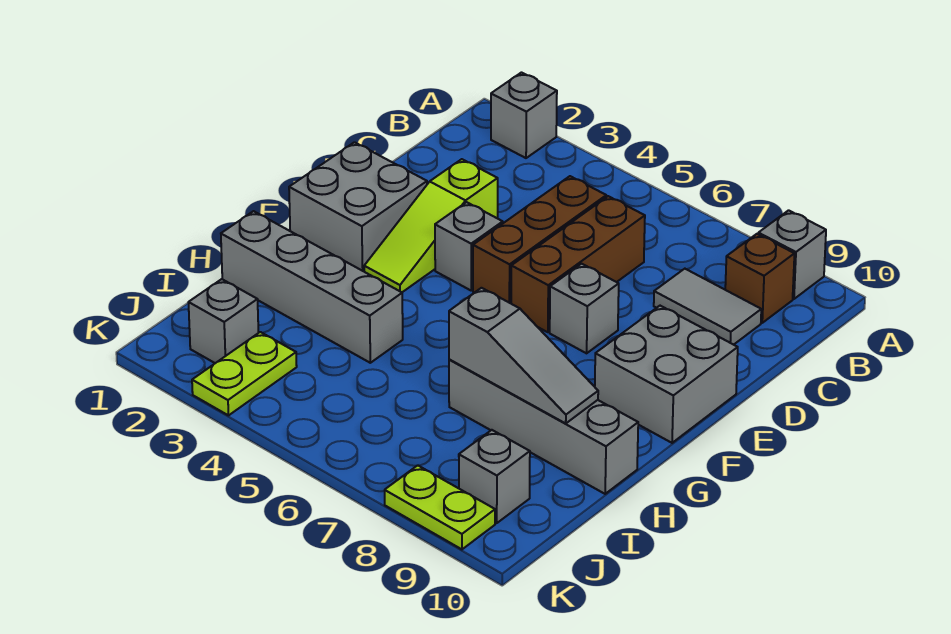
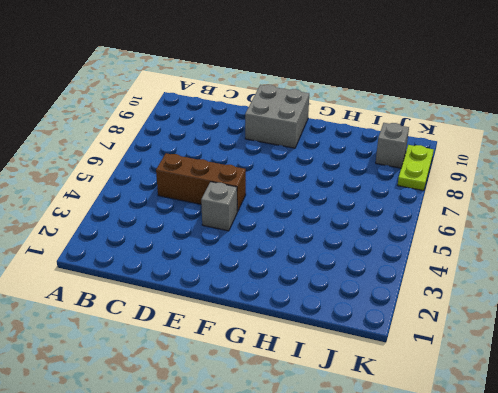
none -> grey brick A2 level 1
none -> grey brick A9 level 1
none -> brown brick B9 level 1

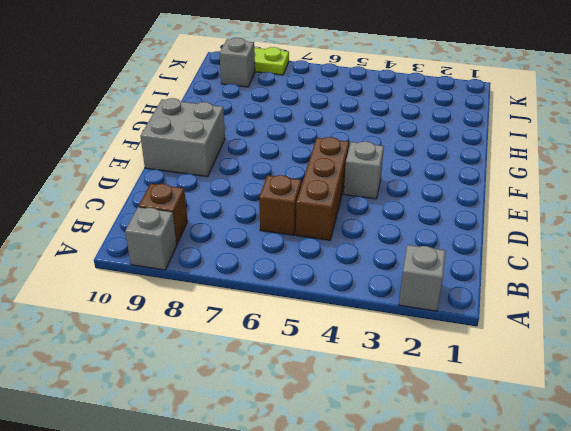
brown brick C6 level 1 -> brown brick C6:E6 level 1
none -> grey tile C8:C9 level 1
none -> lime slope D3:F3 level 1 top D
none -> grey brick E1:F2 level 1

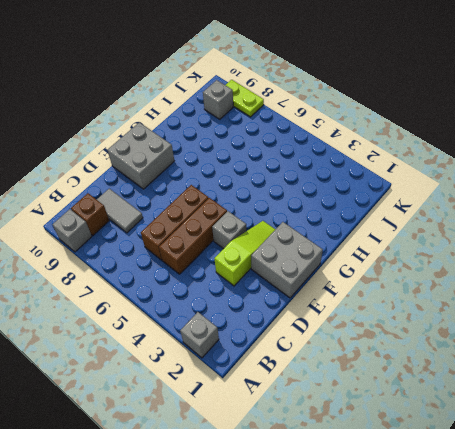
none -> grey brick E7 level 1
none -> grey brick H1:H4 level 1
none -> grey brick H7:H10 level 1

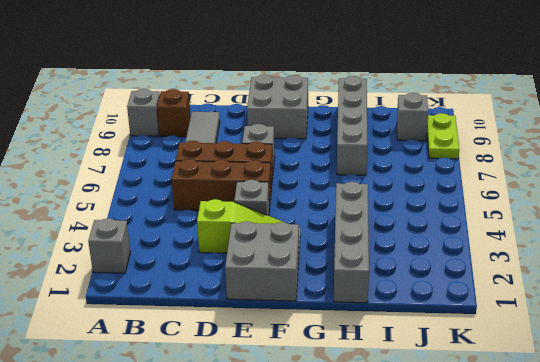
none -> grey brick J2 level 1
none -> lime plate J3:K3 level 1
none -> grey slope H7:H9 level 2 top 7

